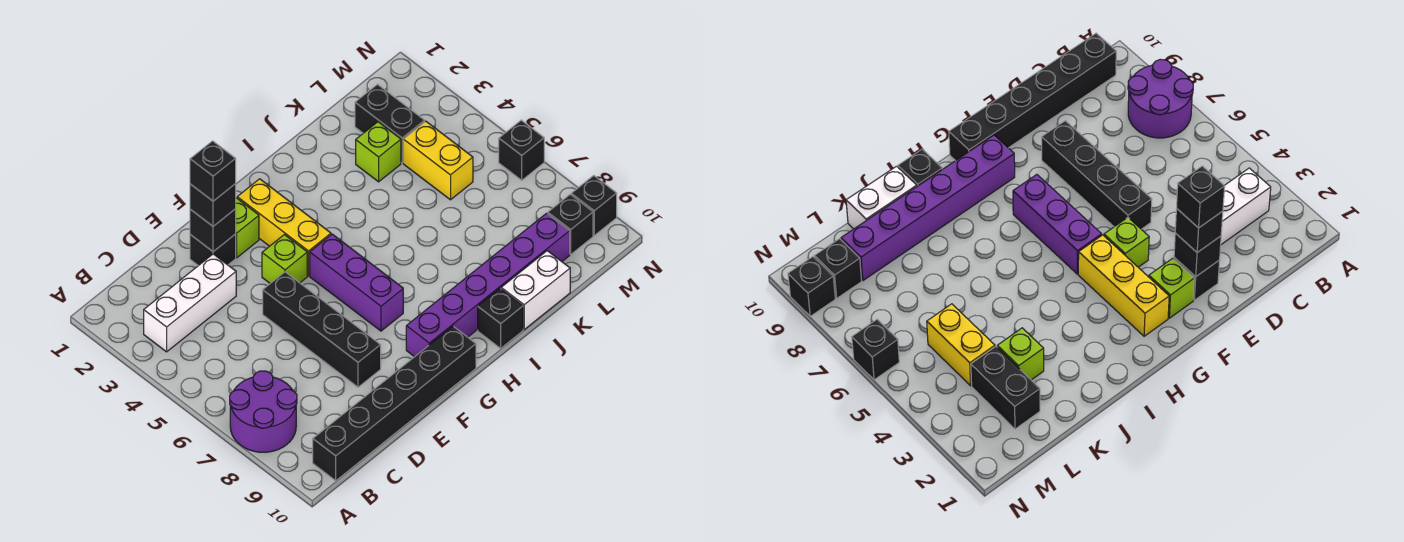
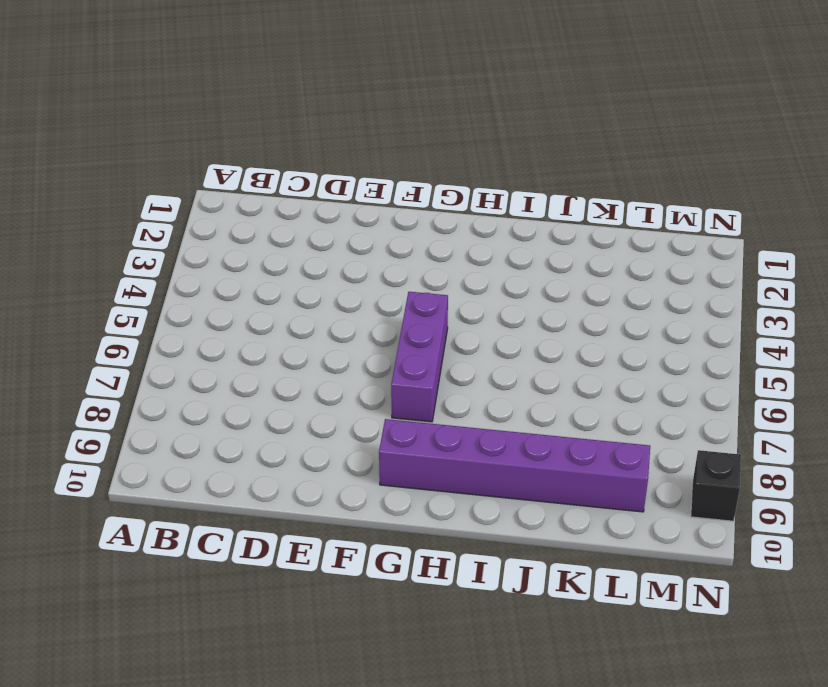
none -> purple round brick A7:B8 level 1
none -> white brick B3:D3 level 1
none -> black brick B10:G10 level 1

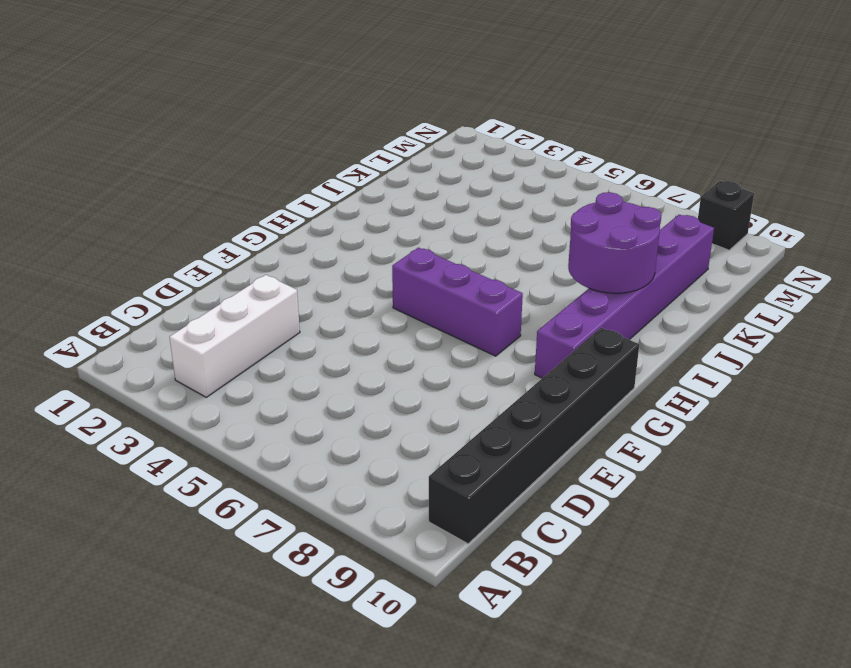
purple round brick I8:J9 level 2 -> purple round brick A7:B8 level 1
none -> black brick E2 level 1
none -> black brick E5:E8 level 1
none -> lime brick F2 level 1

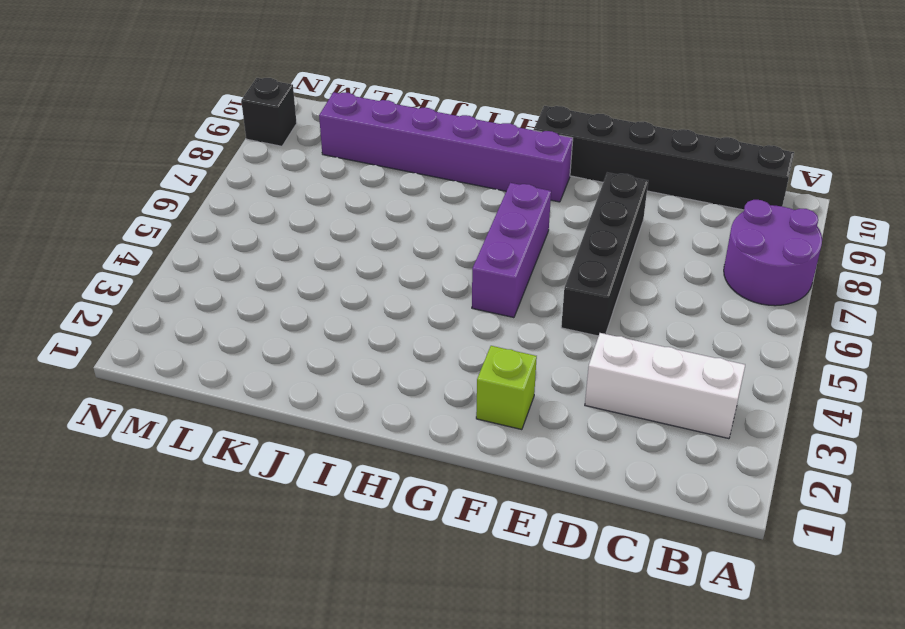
none -> black brick E2 level 1
none -> lime brick F4 level 1
none -> yellow brick G2:G4 level 1

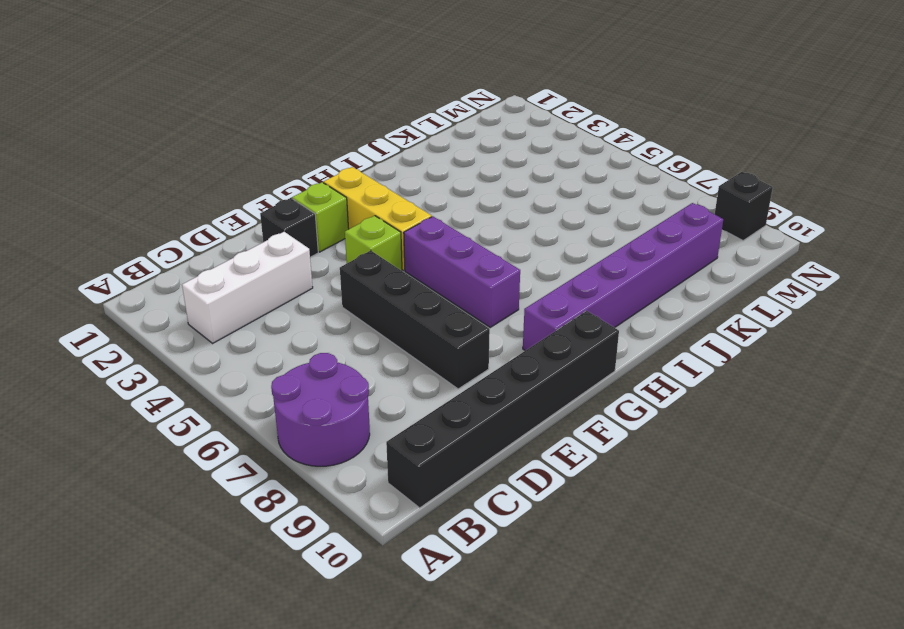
none -> black brick I10 level 1
none -> white brick J10:K10 level 1
none -> lime brick K3 level 1

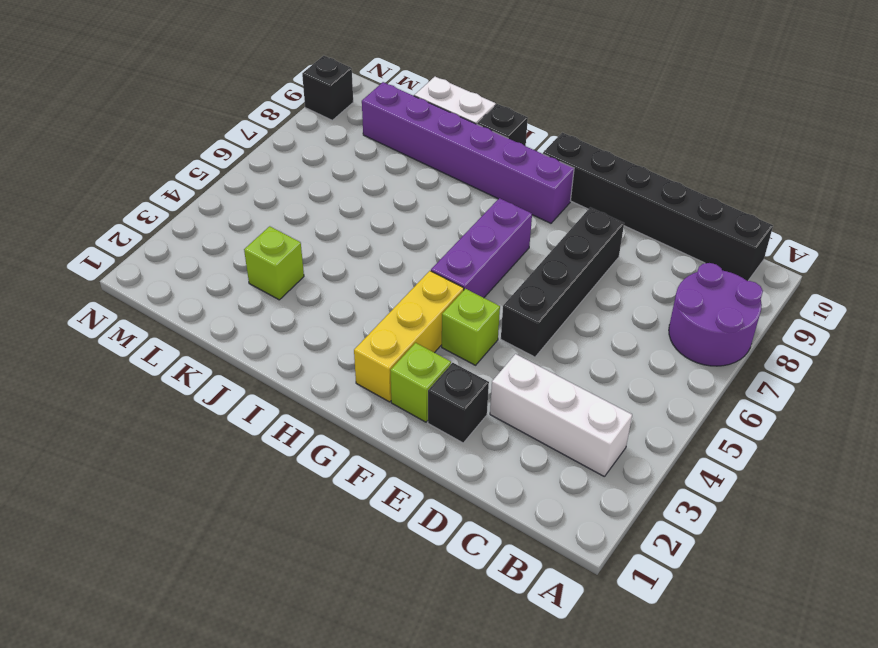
none -> black brick L2:L3 level 1
none -> yellow brick L4:L5 level 1
none -> black brick M9 level 1

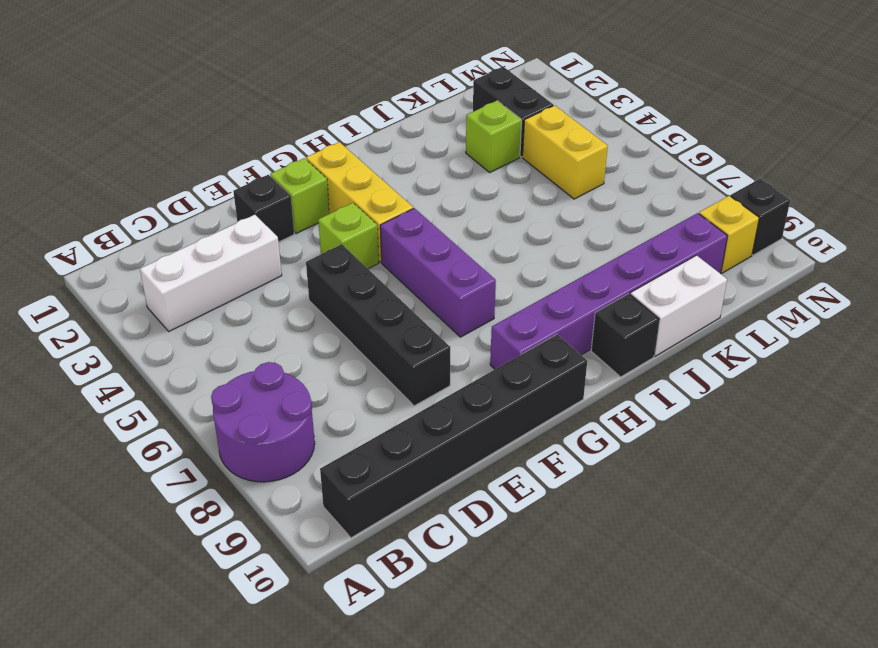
yellow brick M9 level 1 -> black brick M9 level 1
none -> black brick N6 level 1
none -> black brick E2 level 2
none -> black brick E2 level 3

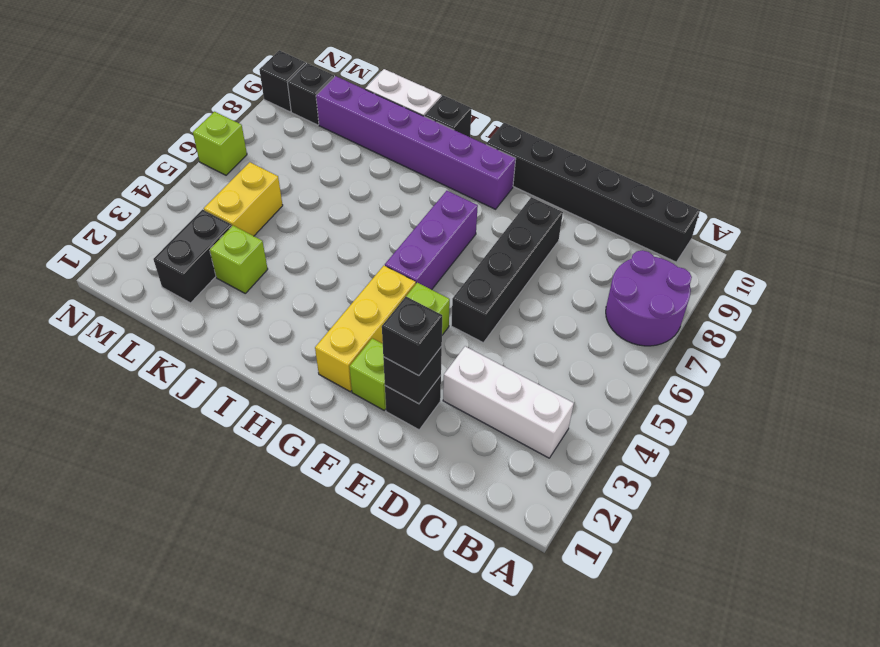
lime brick N6 level 1 -> black brick N6 level 1
none -> black brick E2 level 4

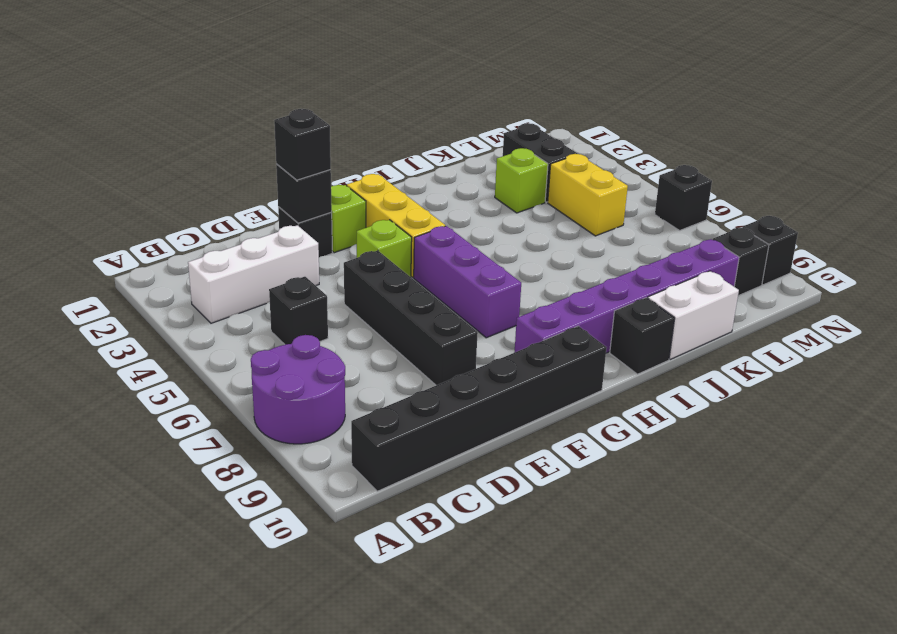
black brick C5 level 1 -> black brick E2 level 4

